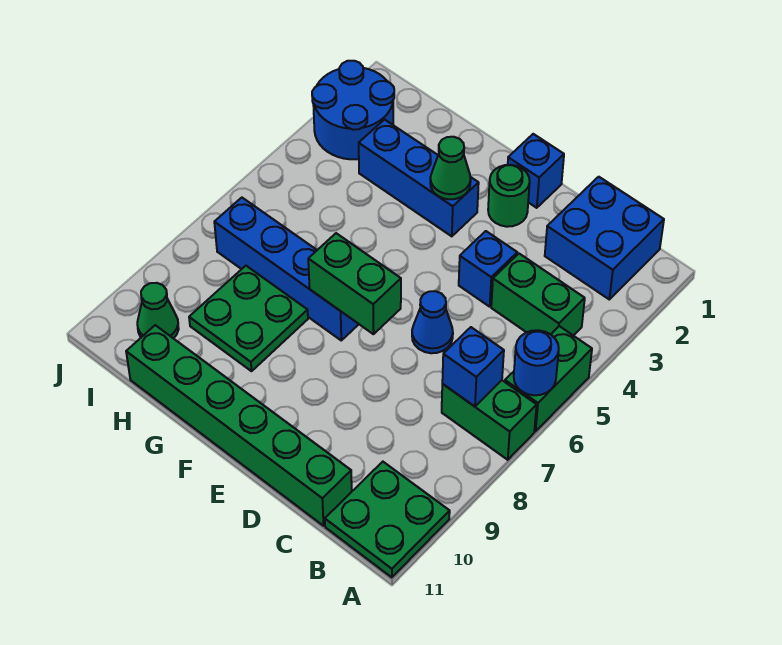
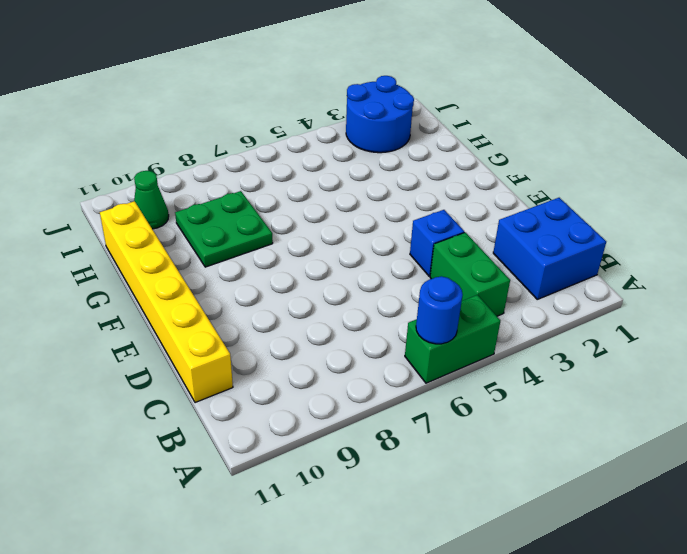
yellow brick C11:H11 level 1 -> green brick C11:H11 level 1
none -> green brick A7:B7 level 1
none -> green plate A10:B11 level 1
none -> blue cone D6 level 1

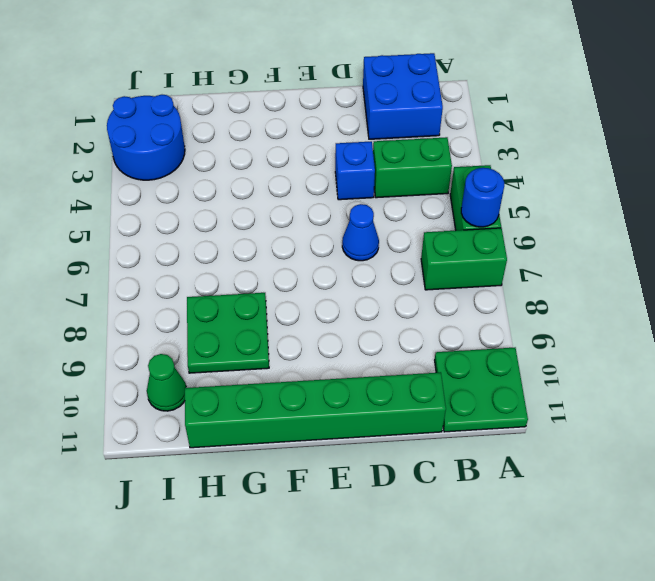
none -> blue brick E1 level 1
none -> green round brick E2 level 1
none -> blue brick F3:H3 level 1

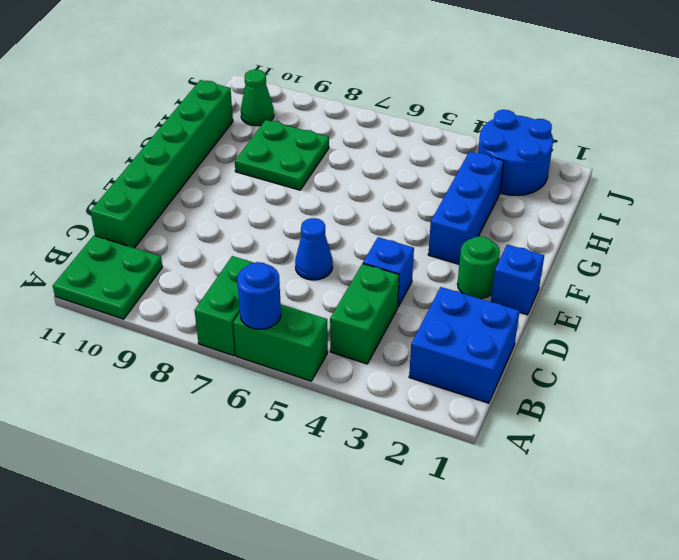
none -> blue brick F7:I7 level 1
none -> blue brick B7 level 2
none -> green brick E7:F7 level 2

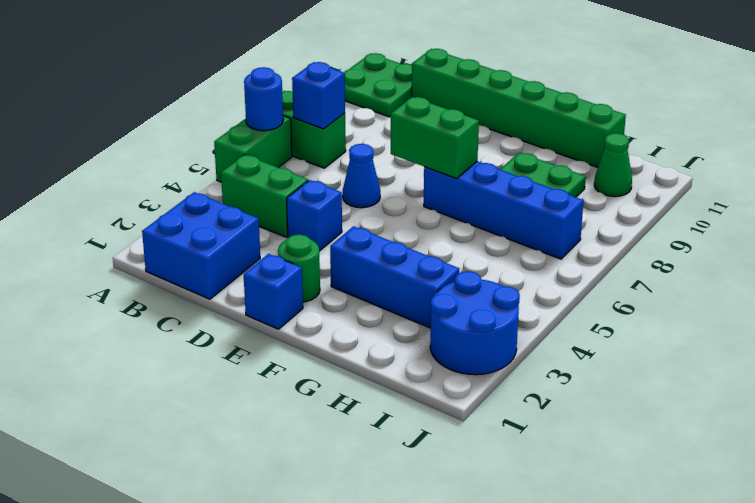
none -> green cone F3 level 2

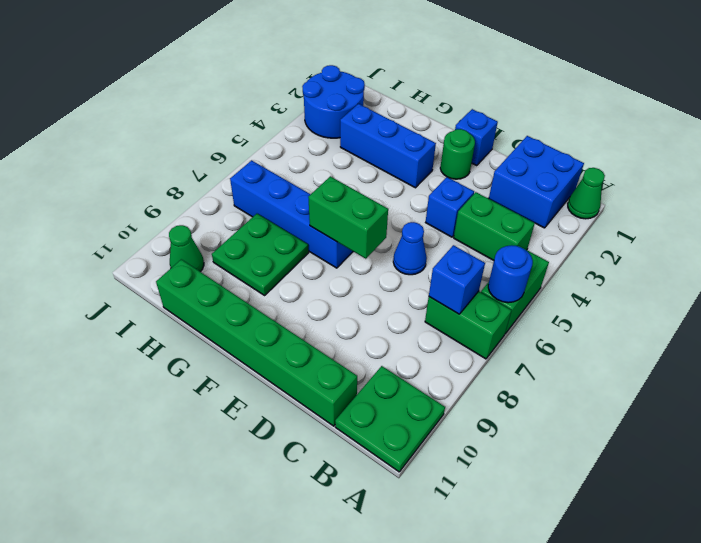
green cone A1 level 1 -> green cone F3 level 2

